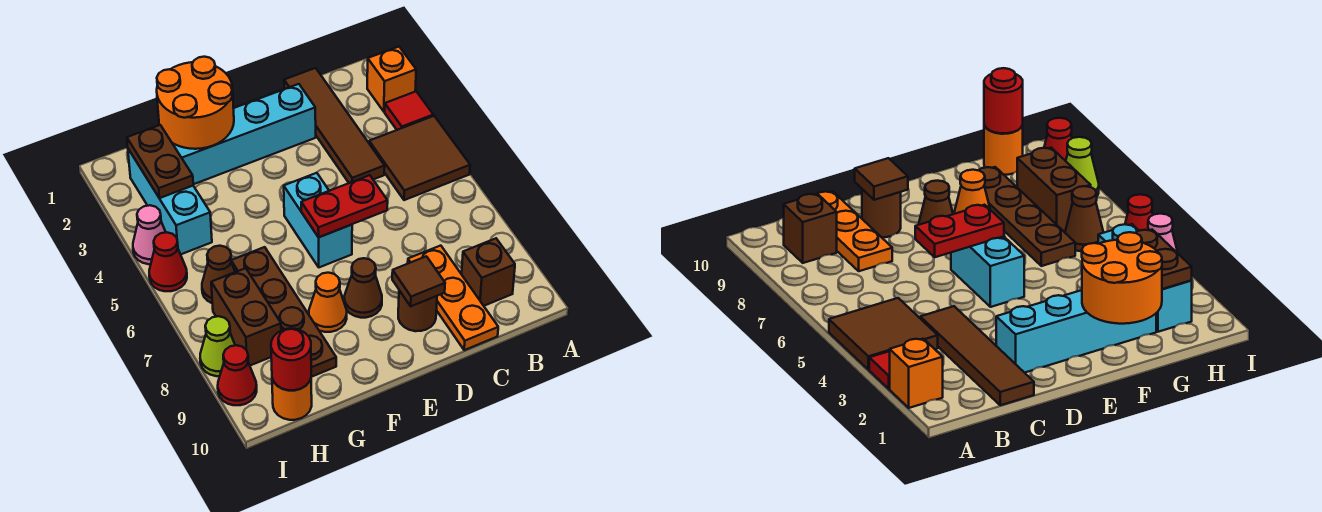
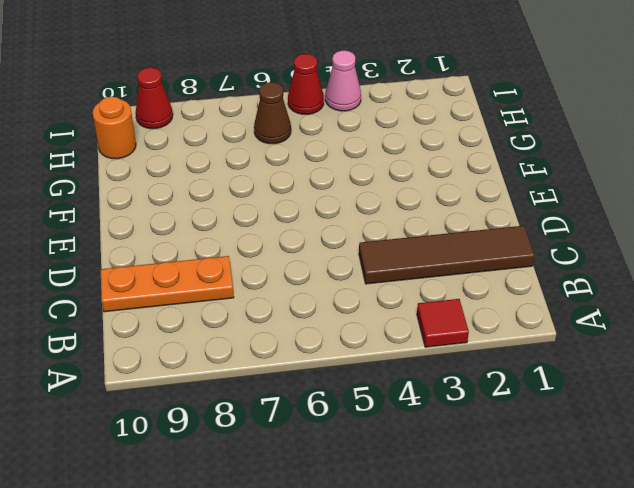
none -> orange brick A2 level 1
none -> brown tile A4:B5 level 1
none -> brown brick B9 level 1

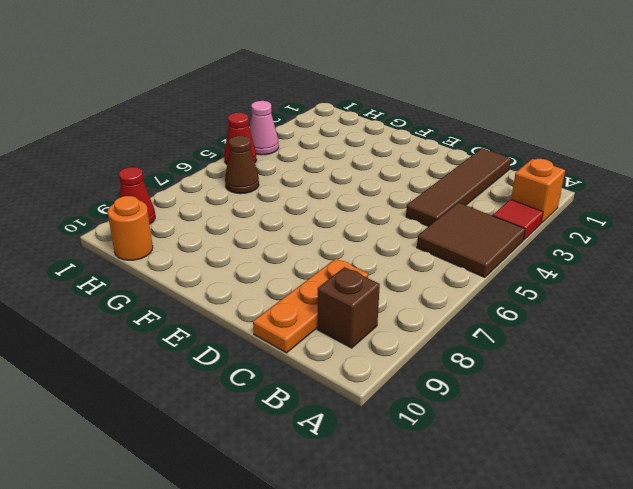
none -> cyan brick D2:G2 level 1
none -> brown round brick D9 level 1
none -> cyan brick E5:E6 level 1

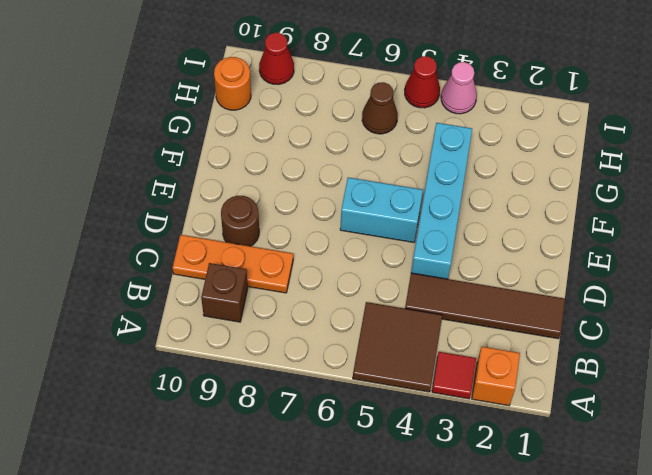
cyan brick D4:G4 level 1 -> cyan brick D2:G2 level 1
none -> brown cone E8 level 1
none -> orange cone F8 level 1
none -> brown plate G6:G9 level 1

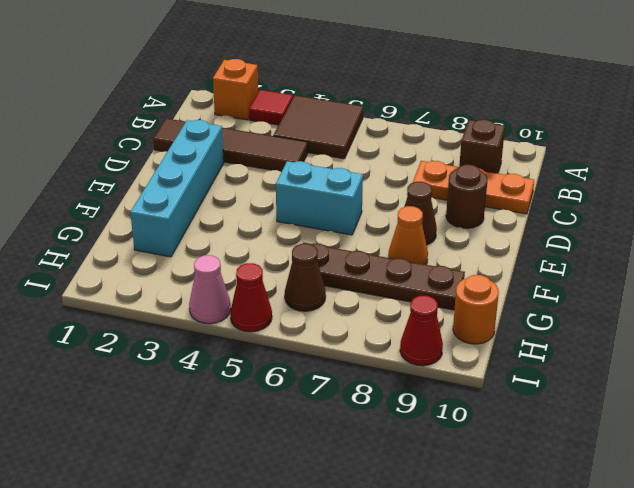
none -> cyan brick H2:H4 level 1
none -> brown brick H7:H8 level 1
none -> lime cone I8 level 1

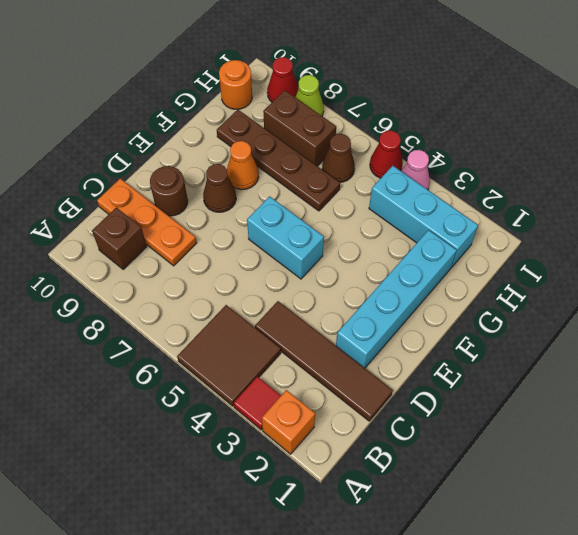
none -> red plate D6:E6 level 2
none -> brown tile D9 level 2
none -> orange round brick F1:G2 level 2

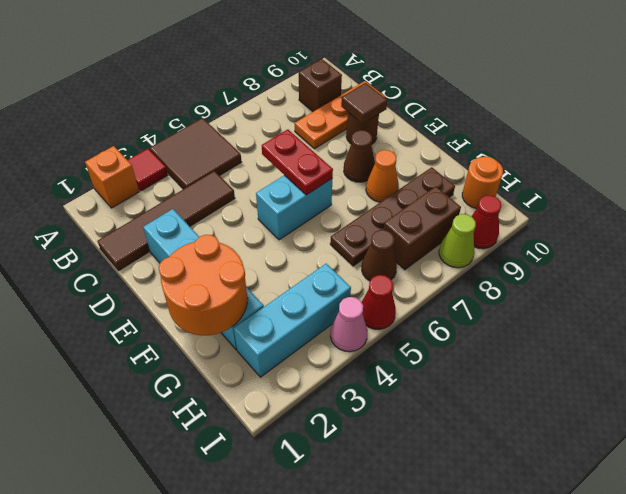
none -> brown plate H2:H3 level 2
none -> red round brick H10 level 2

